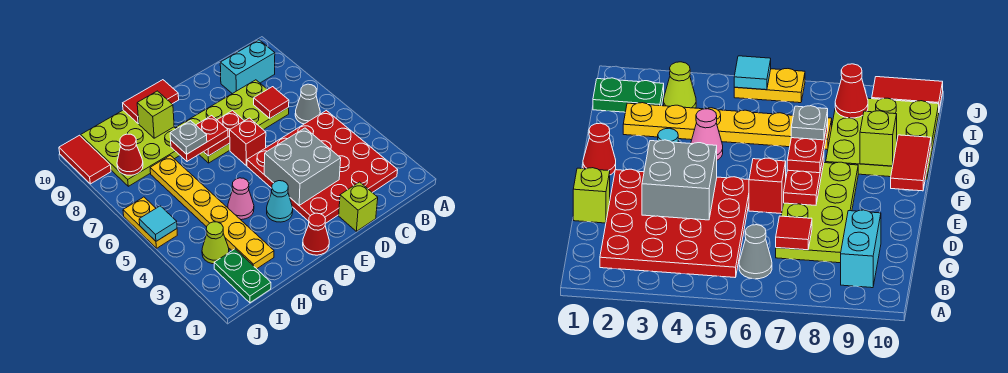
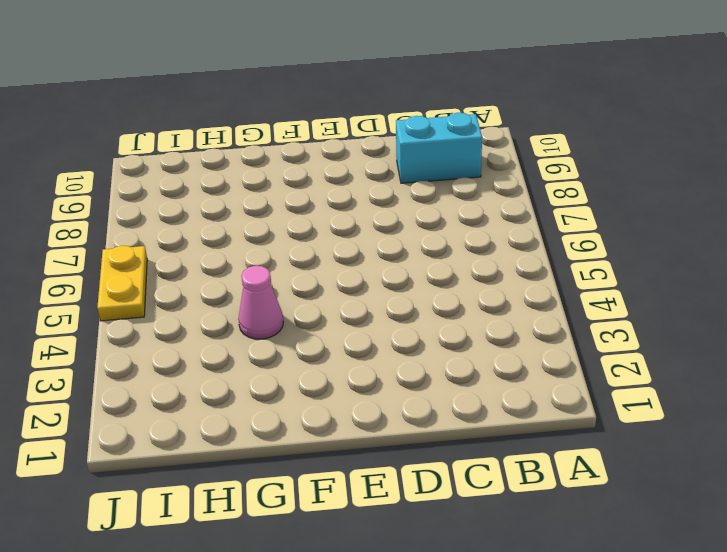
none -> red plate B2:E5 level 1
none -> grey cone B6 level 1
none -> lime plate C7:F8 level 1

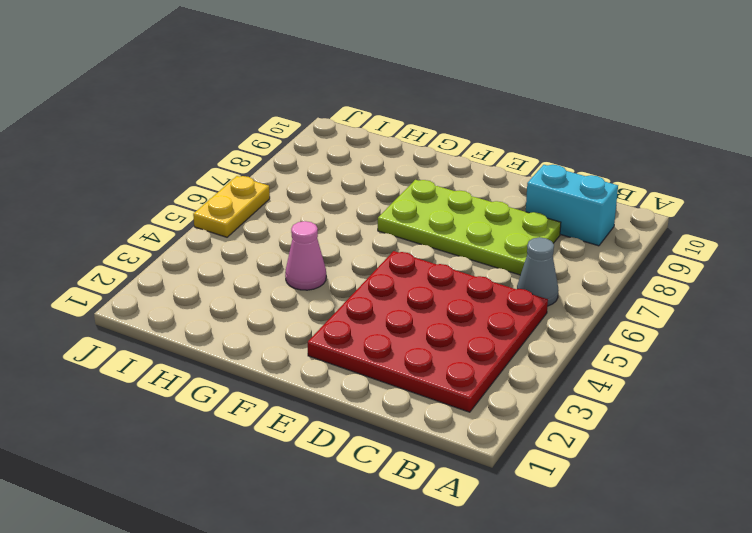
none -> lime brick D1 level 1
none -> red brick E6 level 1
none -> red cone F1 level 1

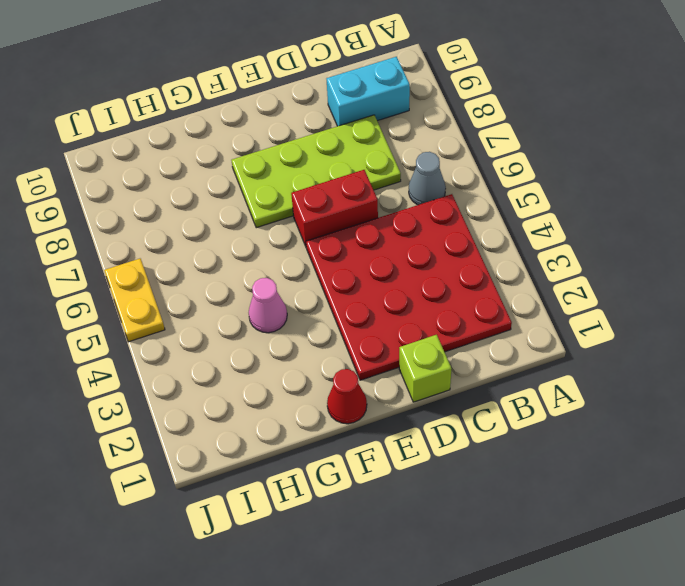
red brick D6:E6 level 1 -> red brick E6 level 1
none -> cyan cone F3 level 1
none -> lime plate G8:I10 level 1
none -> yellow plate H2:H7 level 1

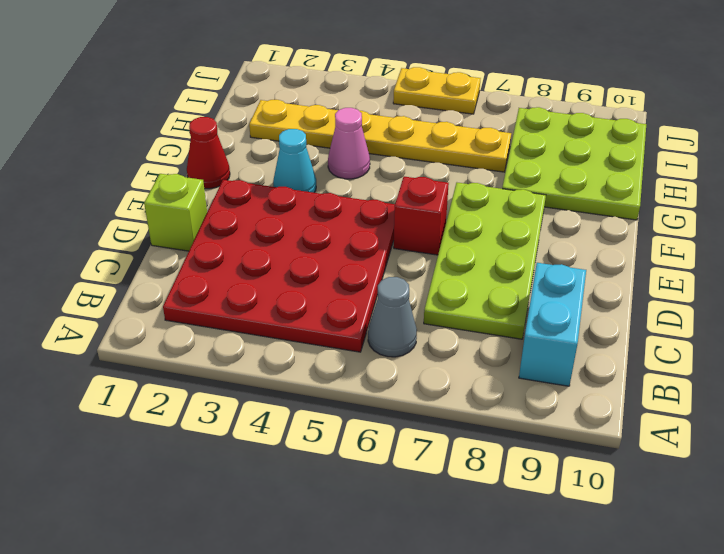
none -> green plate I1:I2 level 1
none -> lime cone I3 level 1
none -> red tile J9:J10 level 1

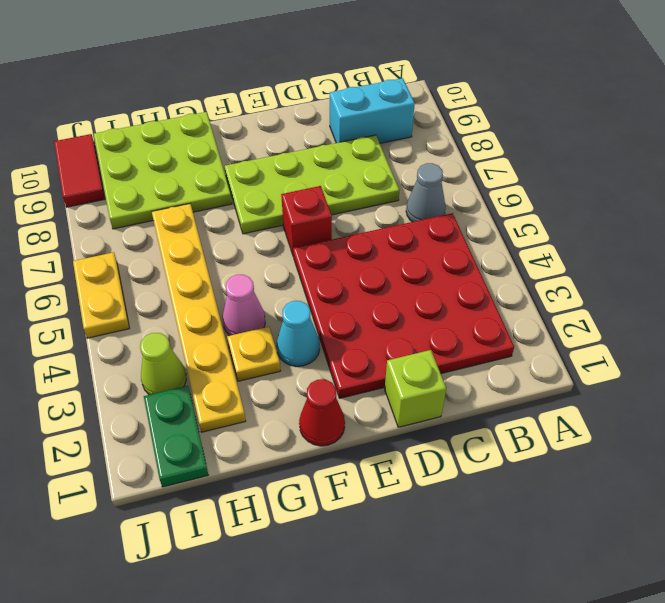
yellow plate G3 level 1 -> none
none -> red tile C7 level 2
none -> grey brick D3:E4 level 2
none -> red plate E7:F7 level 2

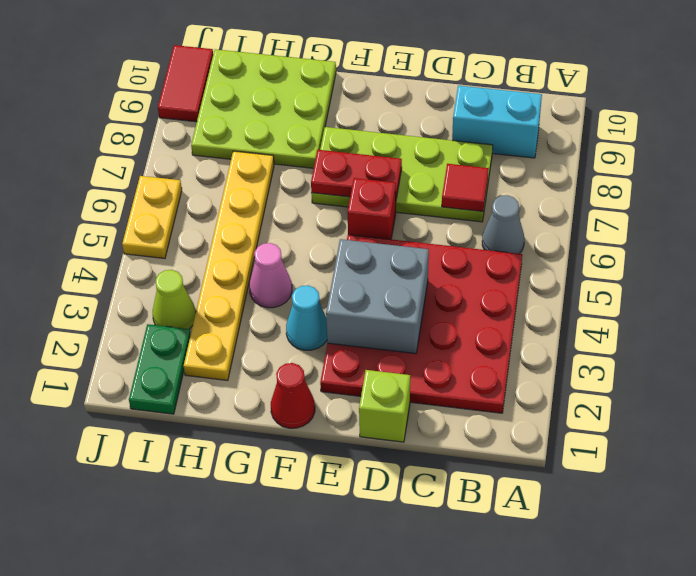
none -> red tile F10:G10 level 2
none -> lime brick G9 level 2
none -> red cone I8 level 2

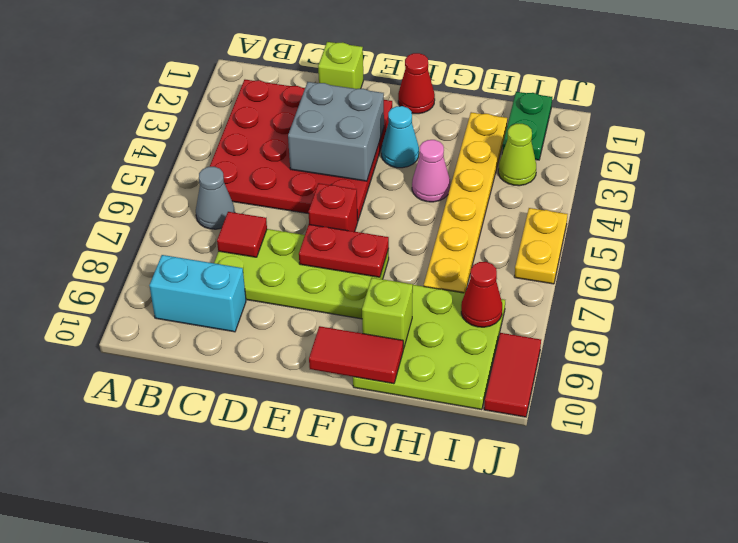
none -> cyan tile J5 level 2
none -> red plate F7:G7 level 3
none -> grey plate G7 level 4

